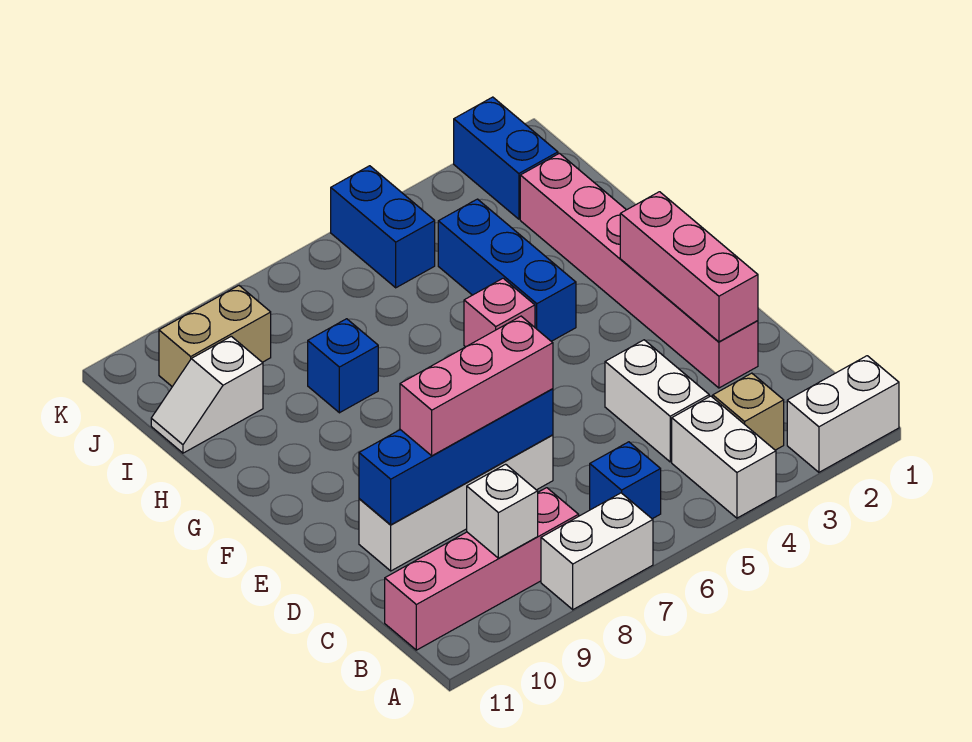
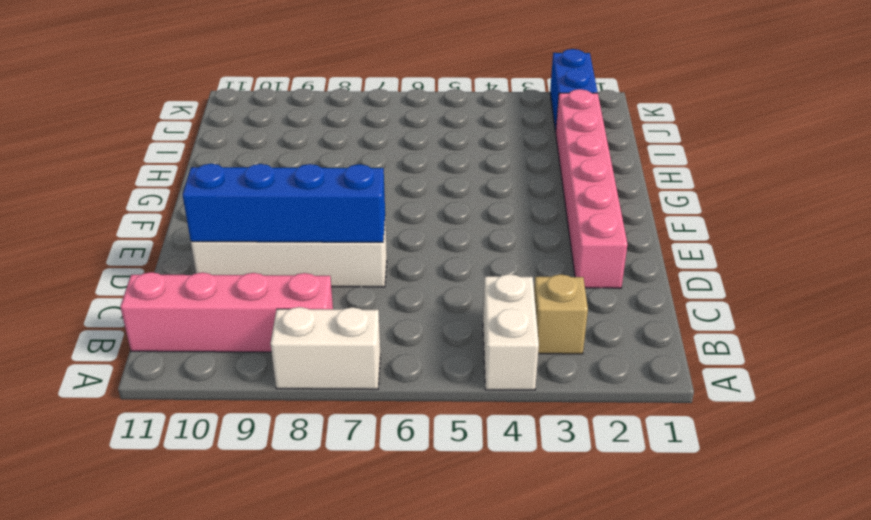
none -> white brick A1:A2 level 1
none -> blue brick B6 level 1
none -> white brick C4:D4 level 1

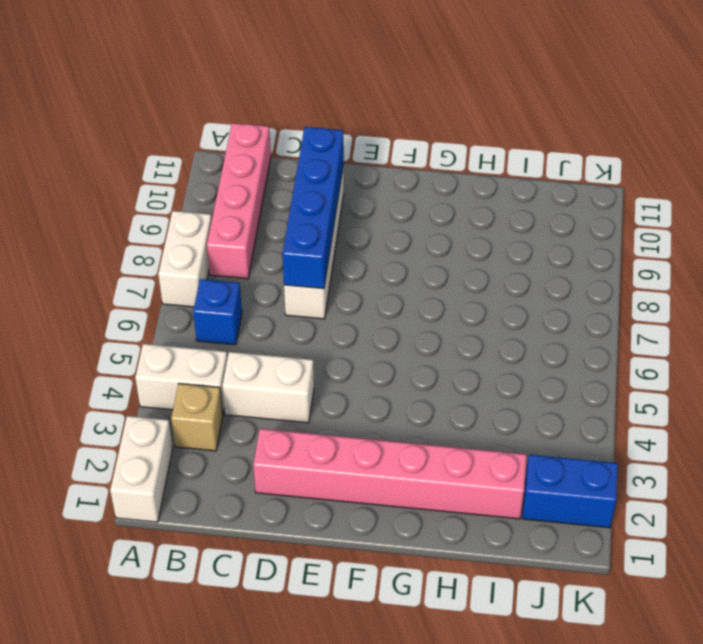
none -> blue brick G4:I4 level 1
none -> pink brick G5 level 1
none -> blue brick H8 level 1

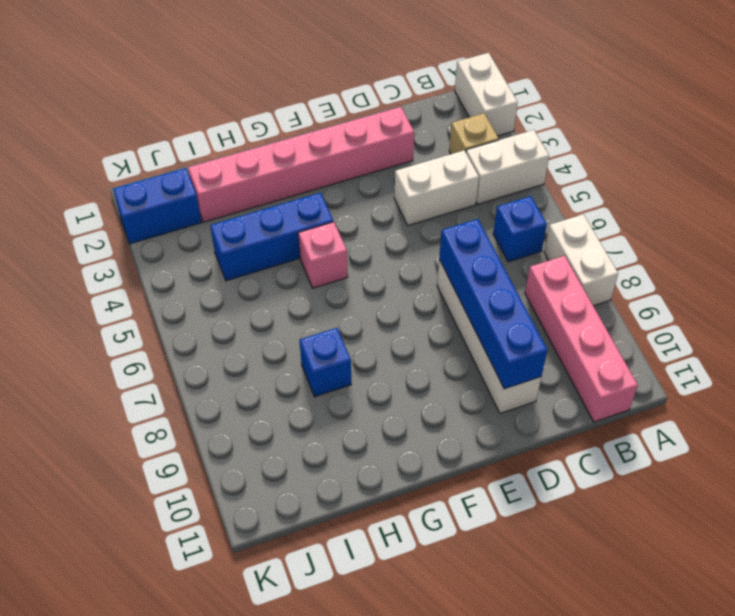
none -> white slope I10:I11 level 1 top 10
none -> blue brick J5:K5 level 1
none -> tan brick J9:J10 level 1

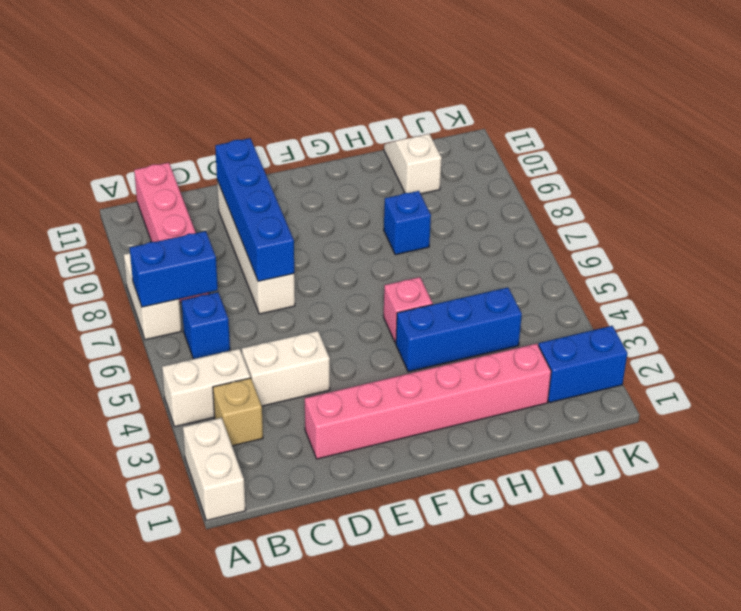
blue brick A7:B7 level 2 -> blue brick J5:K5 level 1
none -> tan brick J9:J10 level 1
none -> white brick B9 level 2
none -> pink brick D2:F2 level 2

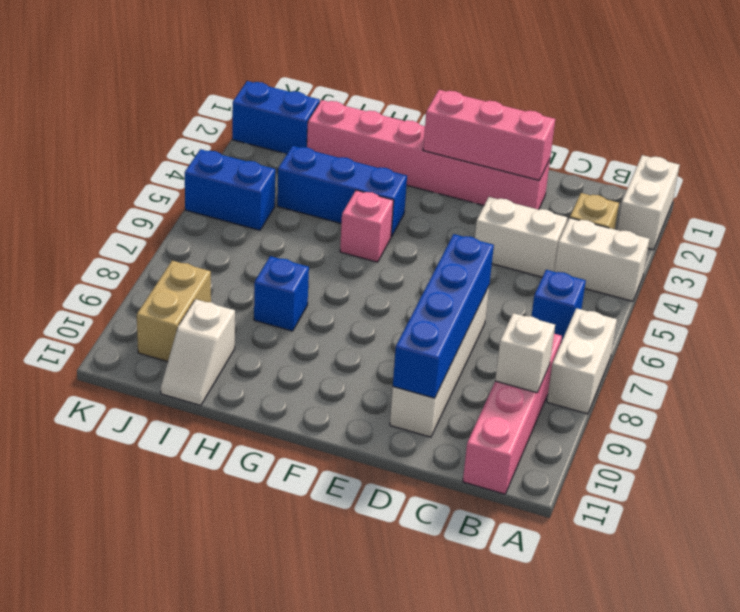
none -> pink brick D7:D9 level 3

